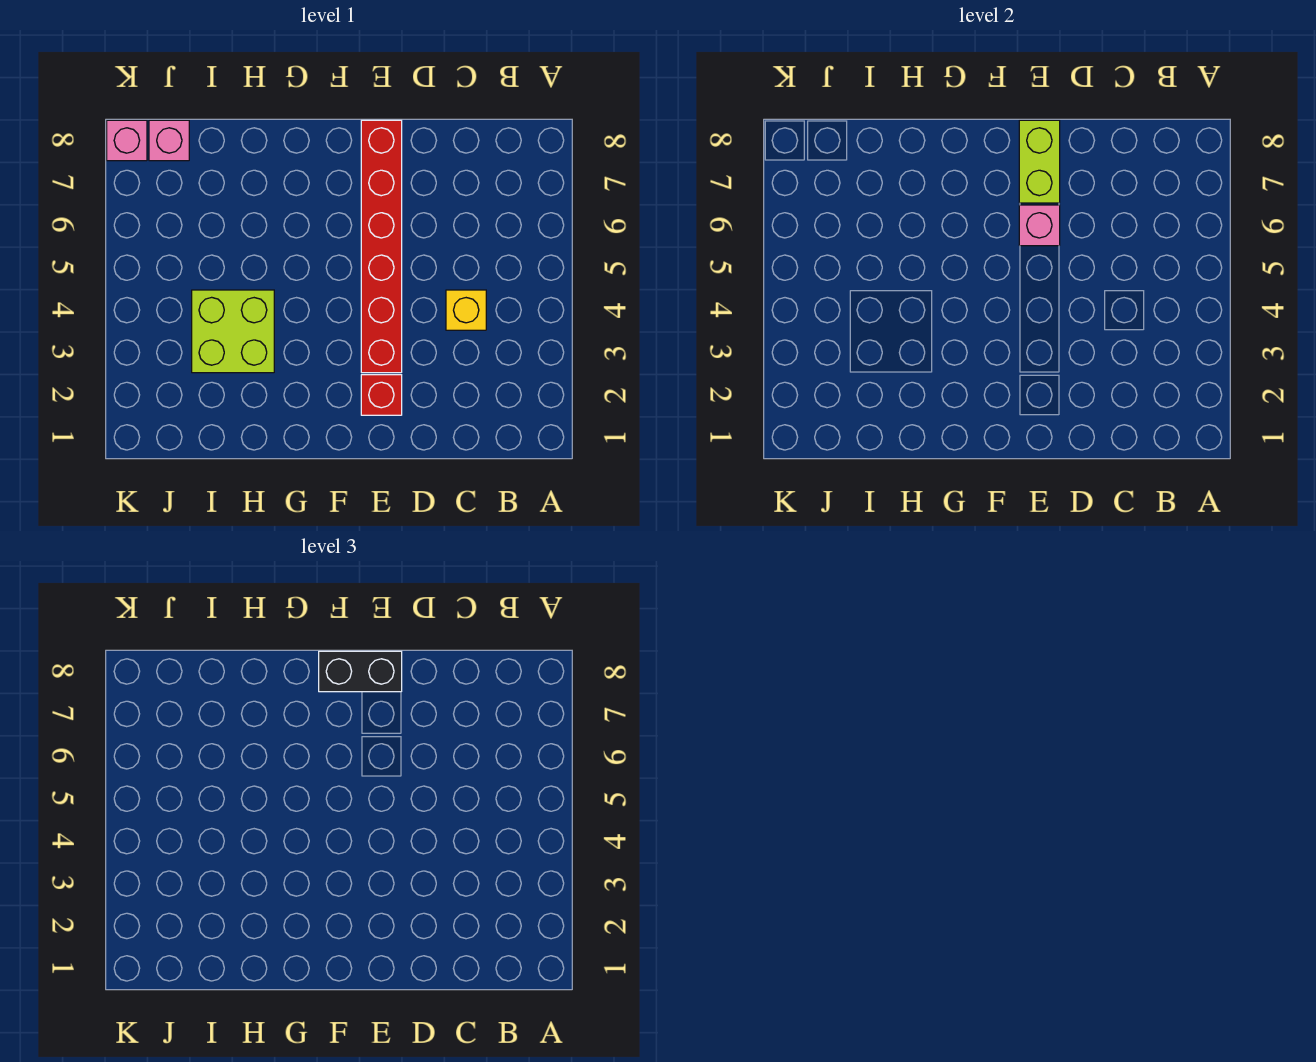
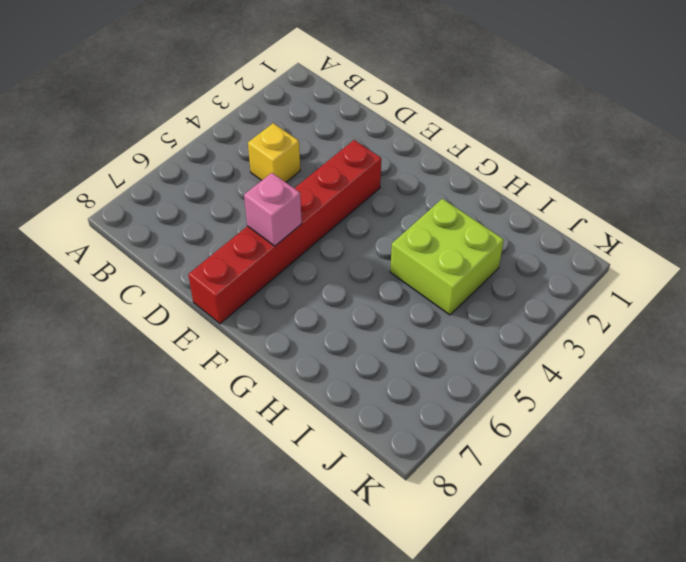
none -> red brick E2 level 1
none -> pink brick J8 level 1

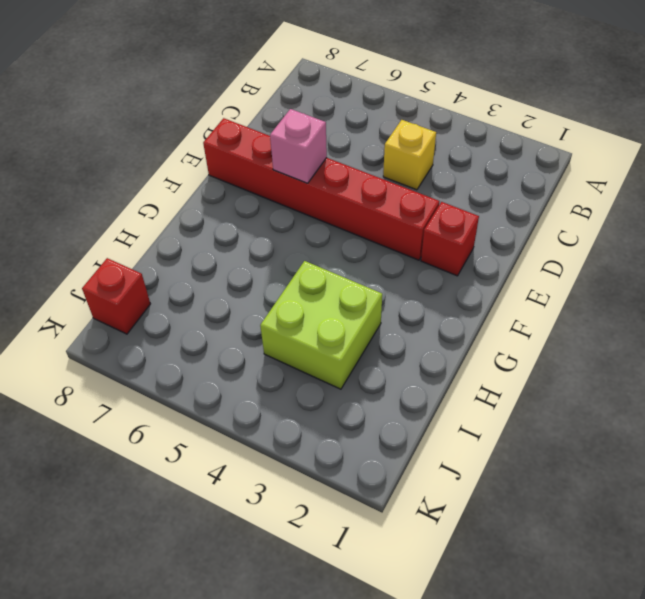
red brick J8 level 1 -> pink brick J8 level 1
none -> pink brick K8 level 1
none -> lime brick E7:E8 level 2

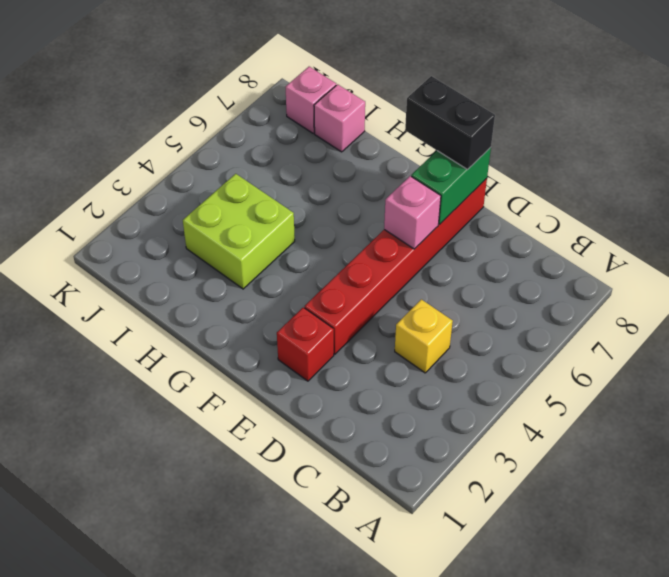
green brick E7:E8 level 2 -> lime brick E7:E8 level 2
pink brick I8 level 1 -> pink brick K8 level 1

